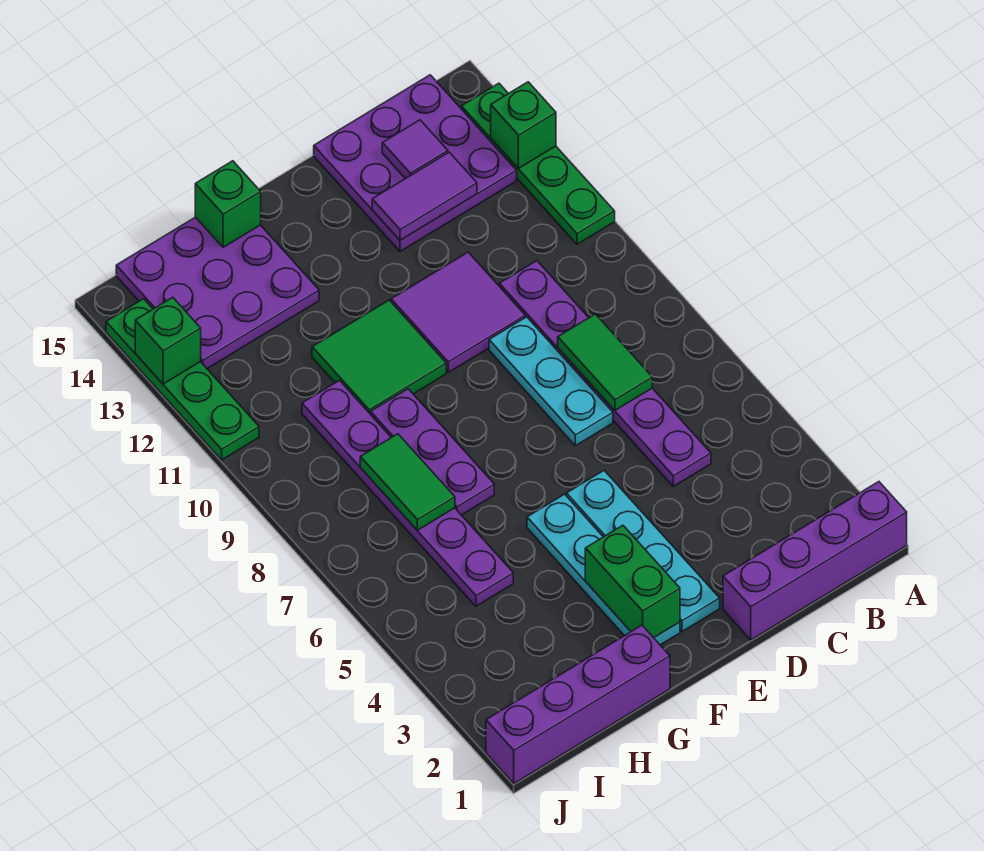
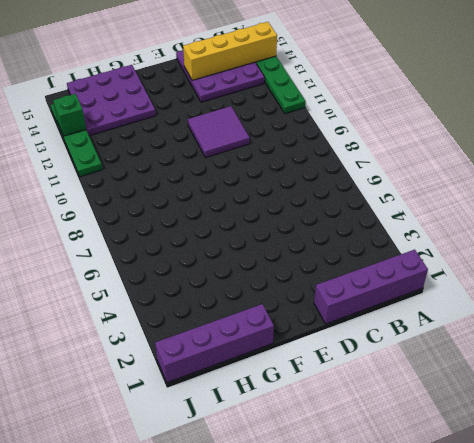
yellow brick A14:D14 level 2 -> purple tile C14 level 2
none -> purple plate C5:C10 level 1
none -> cyan plate D7:D9 level 1
none -> cyan plate E2:E5 level 1

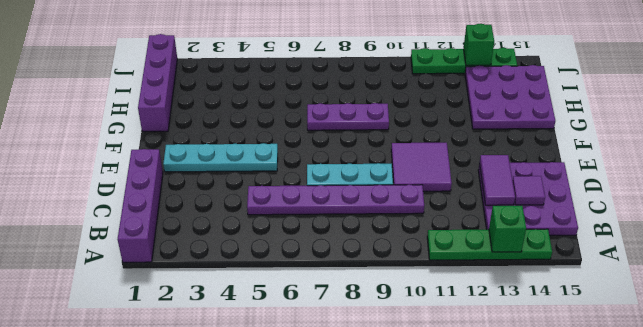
none -> cyan plate F2:F5 level 1
none -> green tile F10:G11 level 1
none -> purple plate H5:H10 level 1

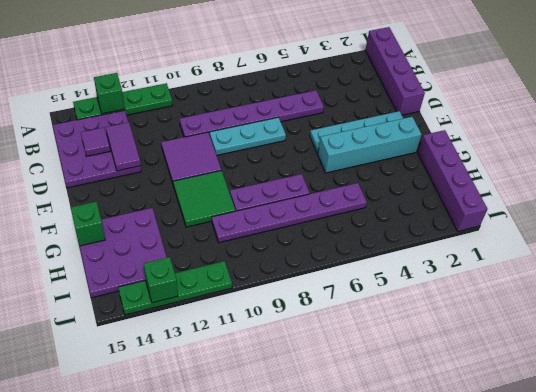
cyan brick F2:F5 level 1 -> cyan plate F2:F5 level 1
none -> green tile C7:C8 level 2
none -> green brick F2:F3 level 2
none -> green tile H7:H8 level 2

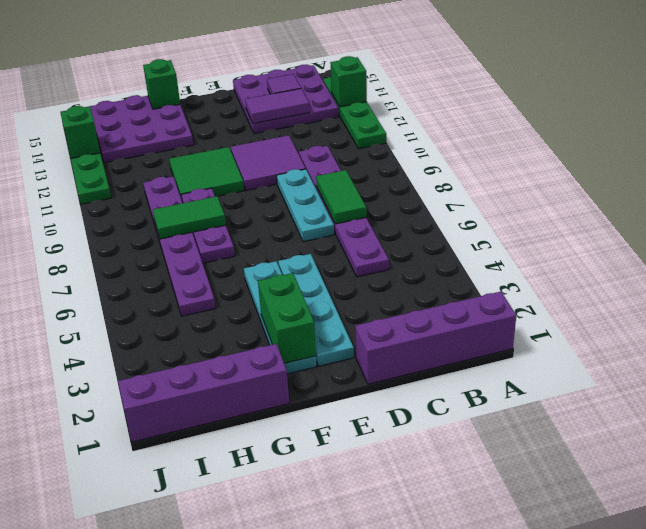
green tile G8:H8 level 2 -> green tile H7:H8 level 2

